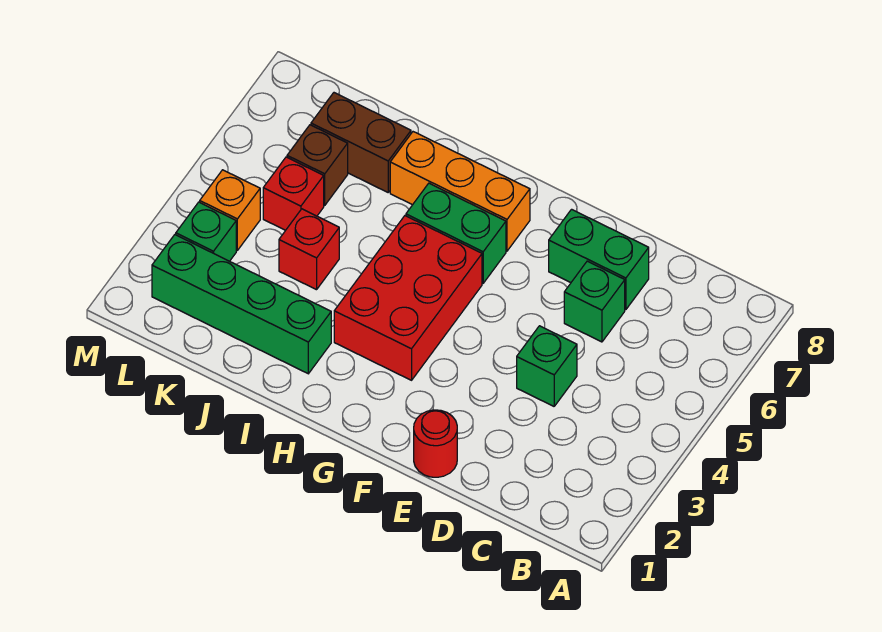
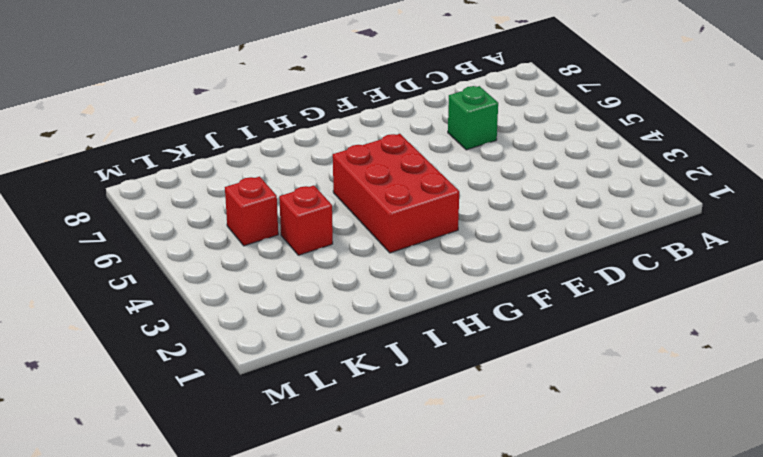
none -> green brick D4 level 1
none -> green brick D7:E7 level 1
none -> red round brick E1 level 1

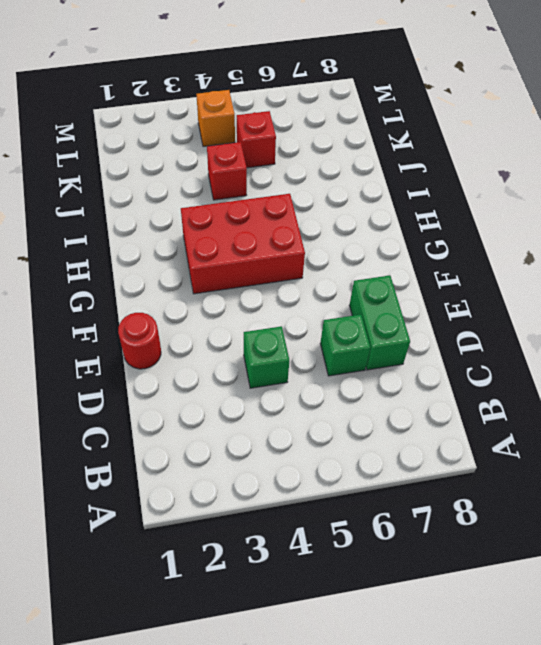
none -> green brick G6:H6 level 1
none -> orange brick G7:I7 level 1
none -> green brick I2:L2 level 1

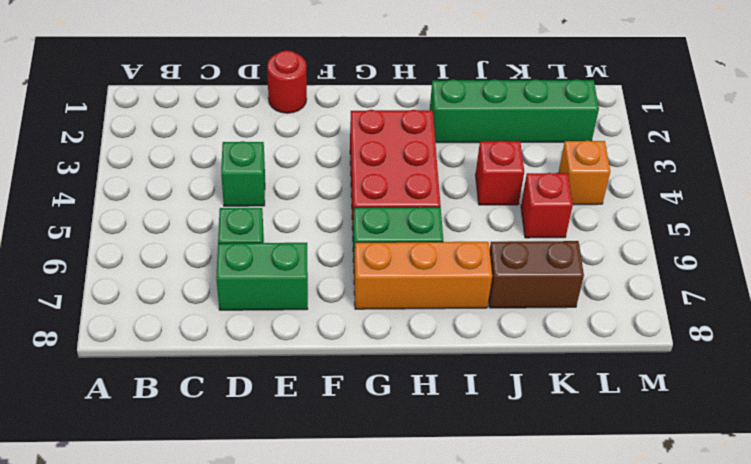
none -> brown brick K6 level 1
none -> green brick L3 level 1

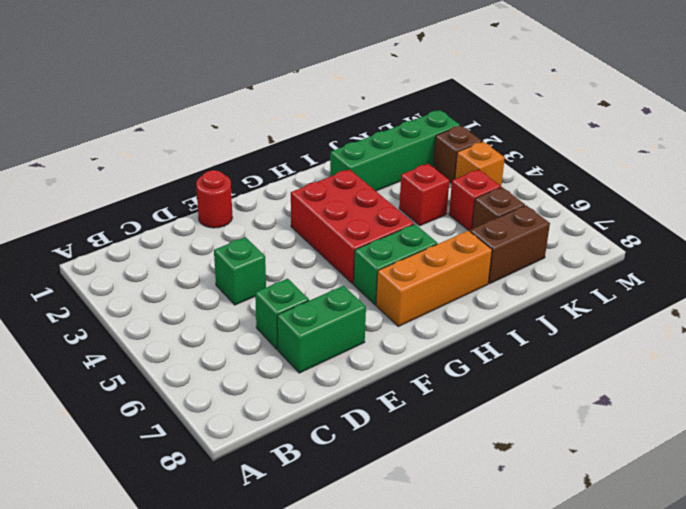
brown brick L3 level 1 -> green brick L3 level 1

